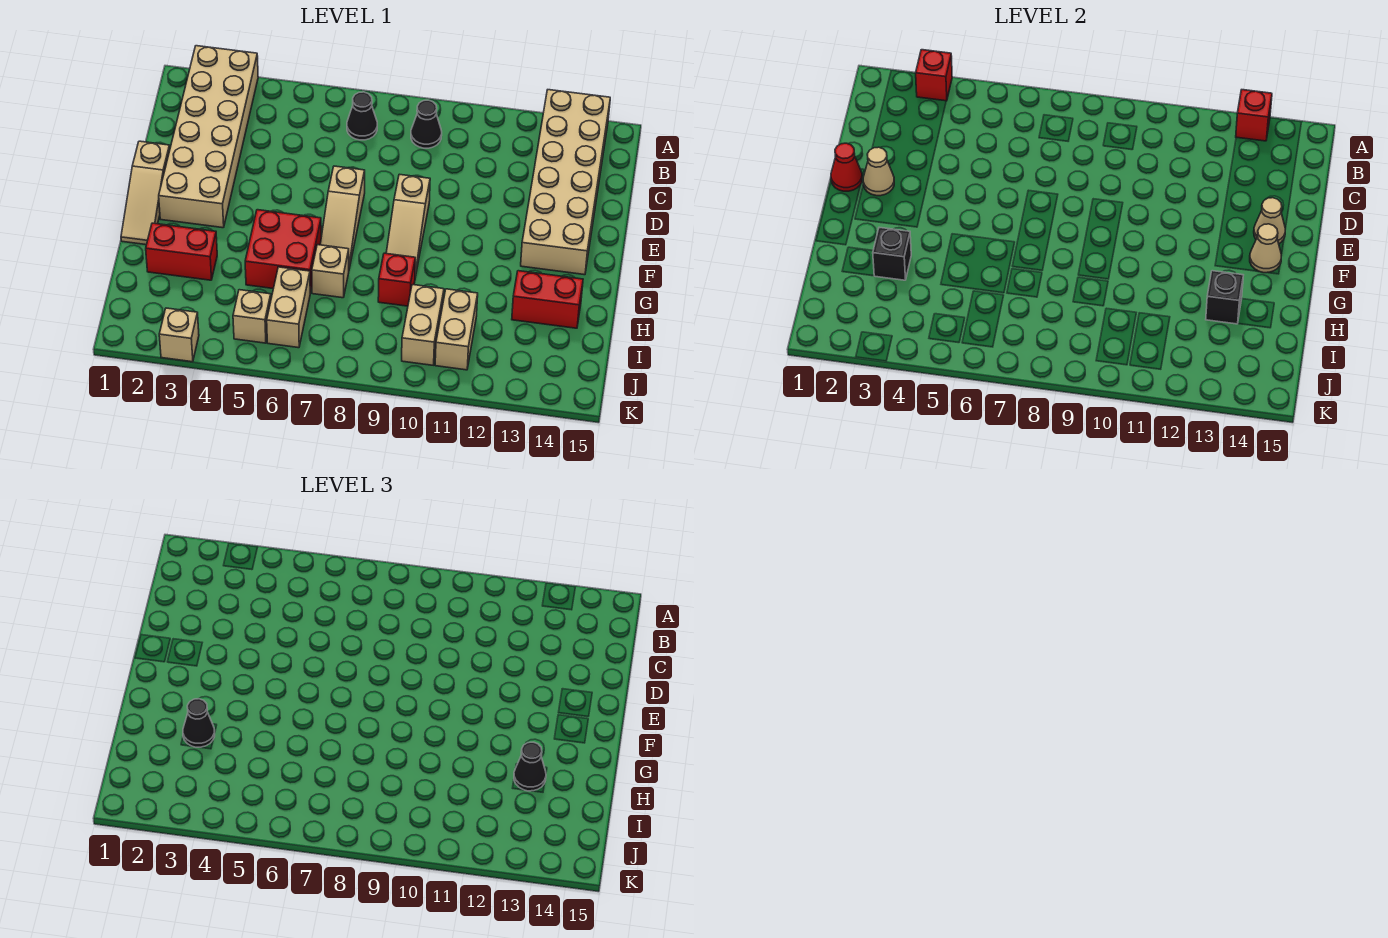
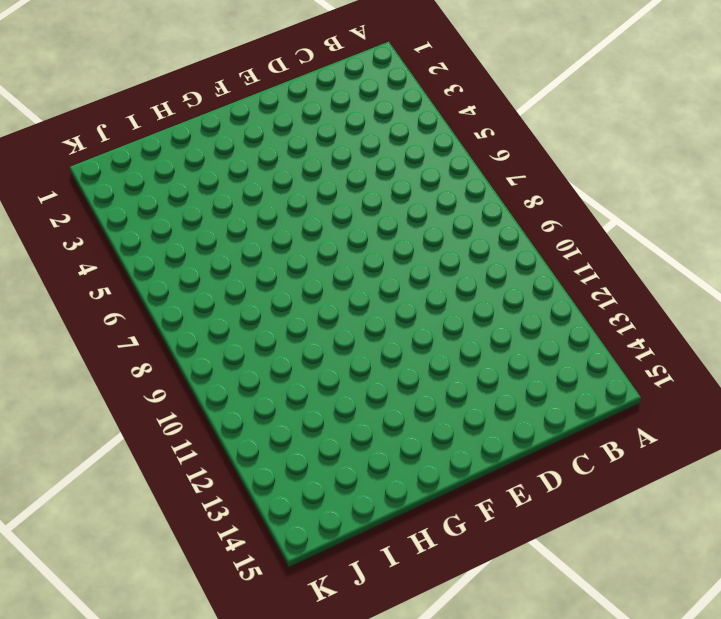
none -> tan brick A2:F3 level 1
none -> tan brick A13:F14 level 1
none -> black cone B7 level 1

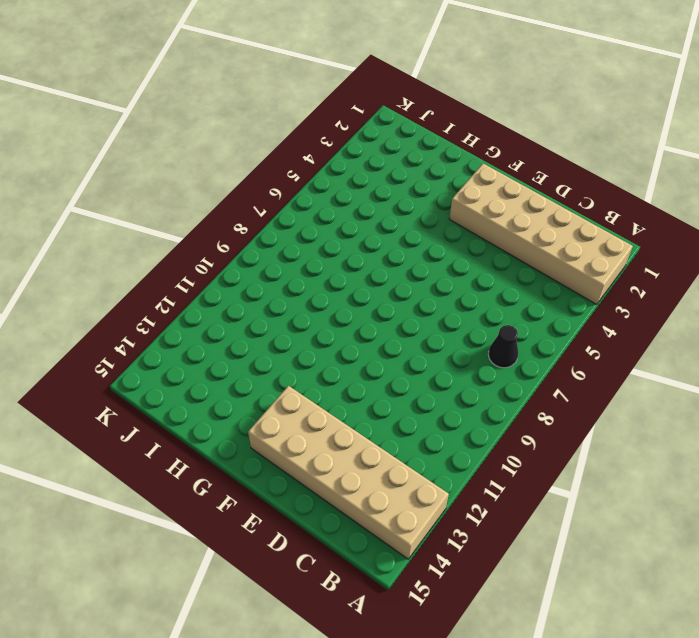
none -> black cone B9 level 1
none -> tan slope E1:G1 level 1 top E
none -> tan slope E7:G7 level 1 top E

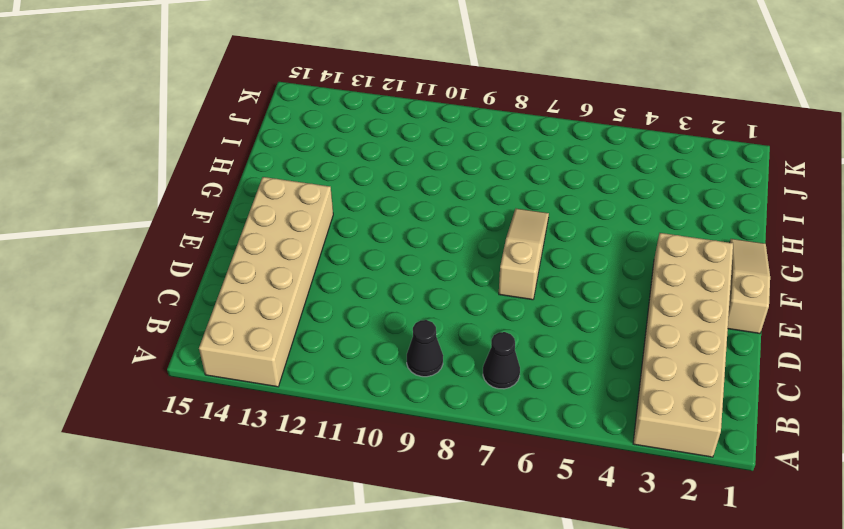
none -> tan slope E9:G9 level 1 top E
none -> red brick G5:H6 level 1
none -> red brick H2:H3 level 1

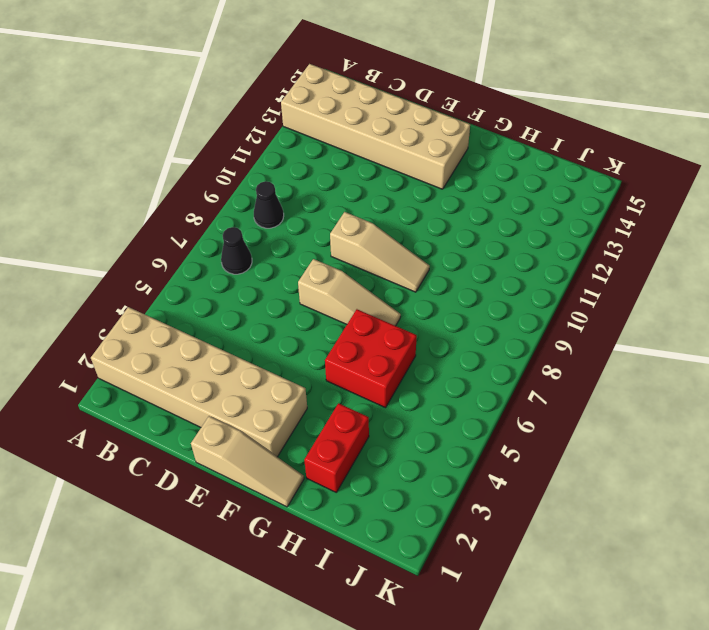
none -> tan brick H7 level 1
none -> red brick H9 level 1
none -> red brick H13:H14 level 1

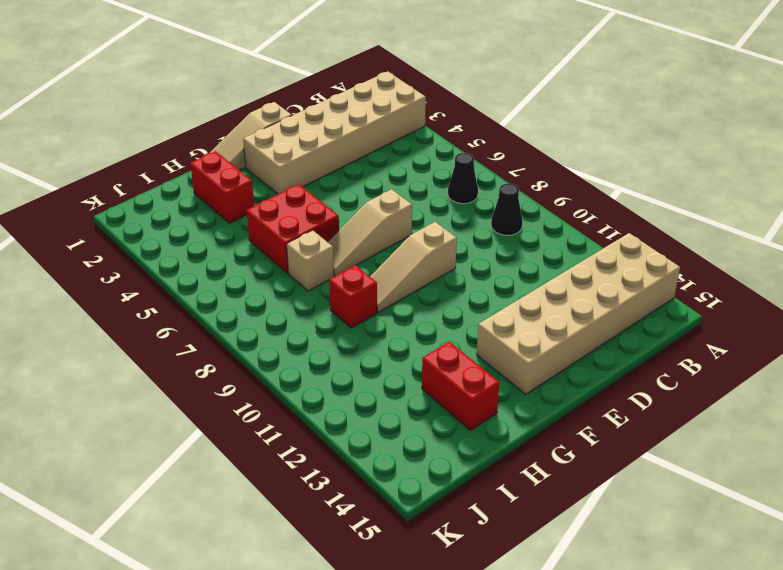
none -> tan brick I6:J6 level 1
none -> tan brick I10:J10 level 1
none -> tan brick I11:J11 level 1

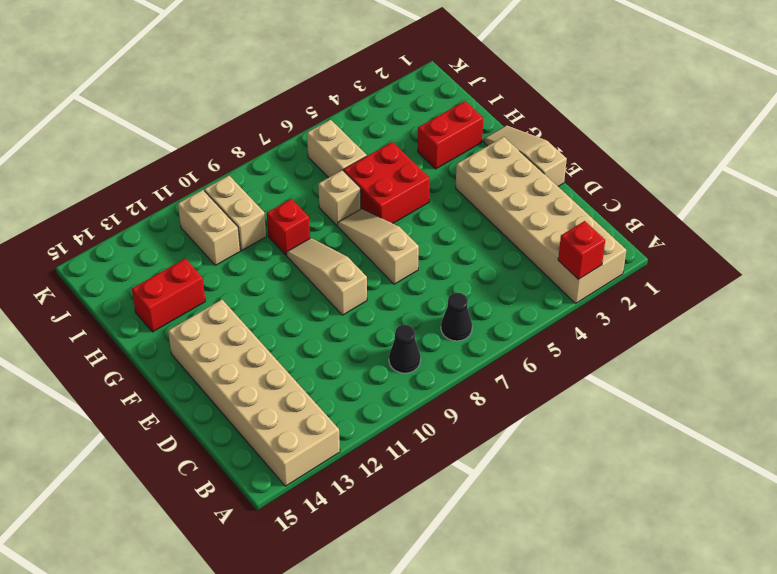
none -> tan brick J5 level 1
none -> tan brick K3 level 1
none -> red brick A13 level 2

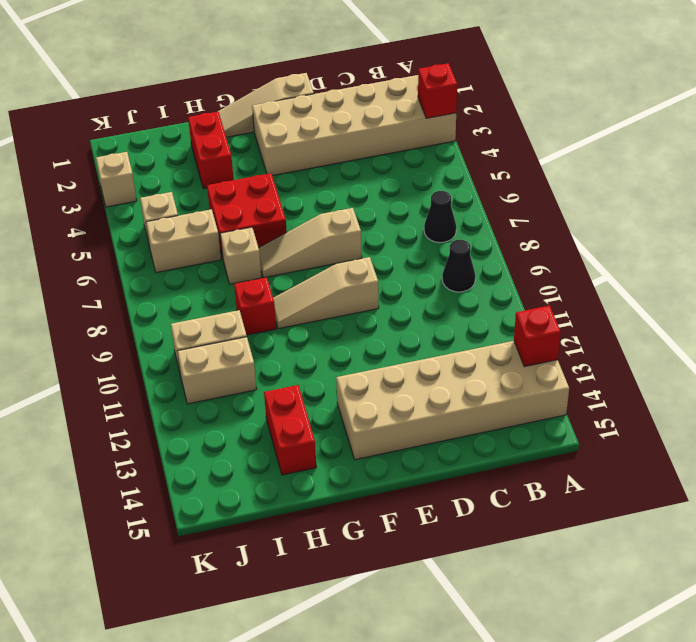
none -> red cone E1 level 2
none -> tan cone E2 level 2
none -> tan cone E14 level 2

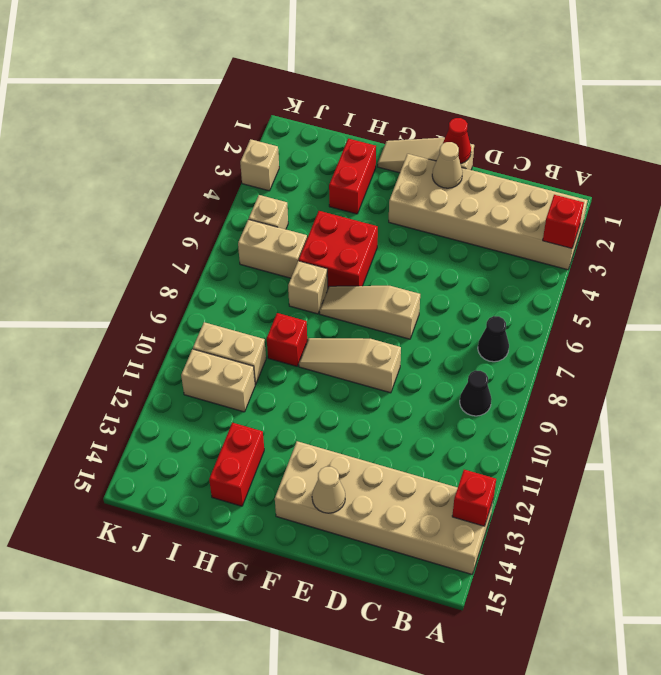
none -> tan cone F14 level 2
none -> black brick H3 level 2
none -> black brick H13 level 2

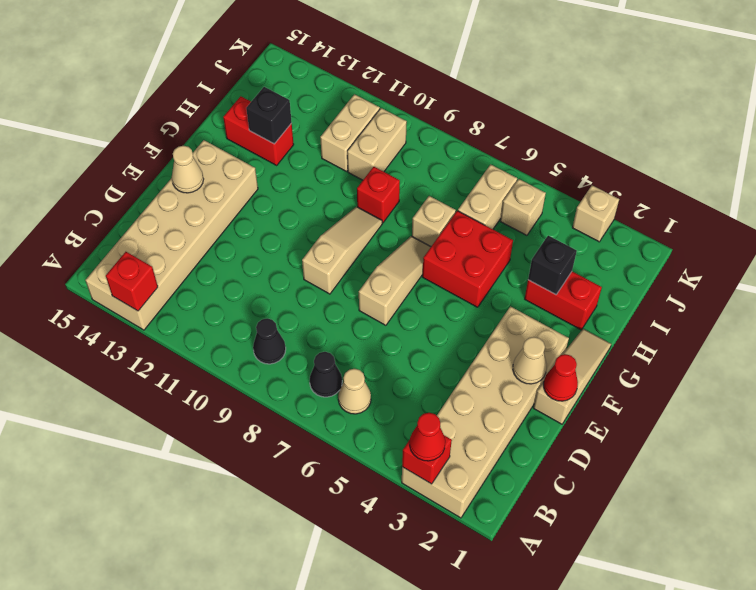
red cone A3 level 3 -> none
tan cone B6 level 1 -> tan cone F14 level 2
none -> black cone H3 level 3
none -> black cone H13 level 3

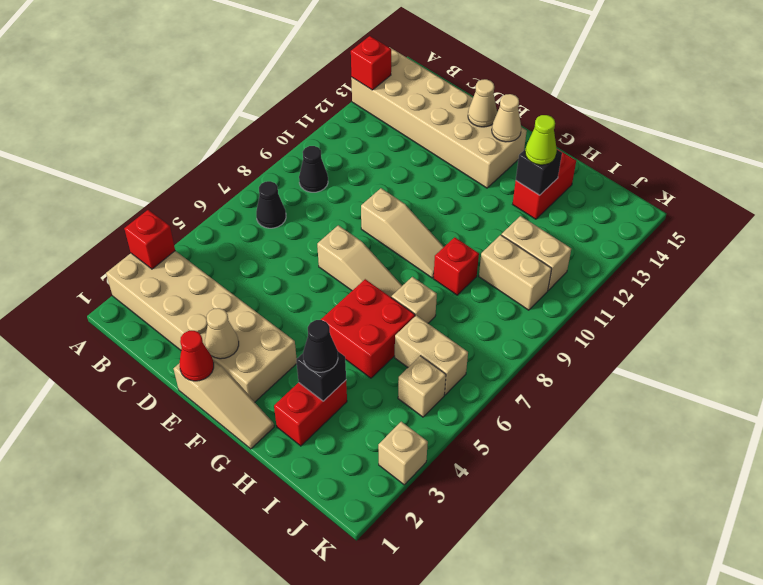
lime cone H13 level 3 -> black cone H13 level 3

